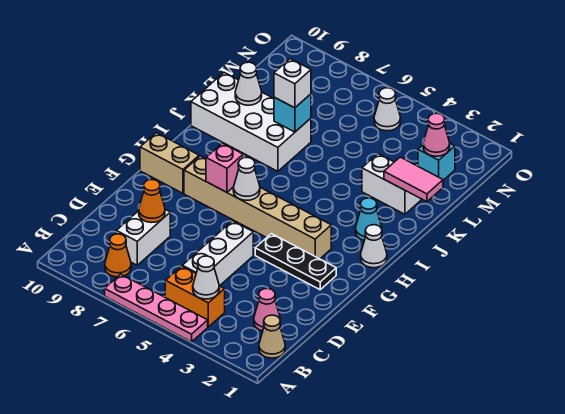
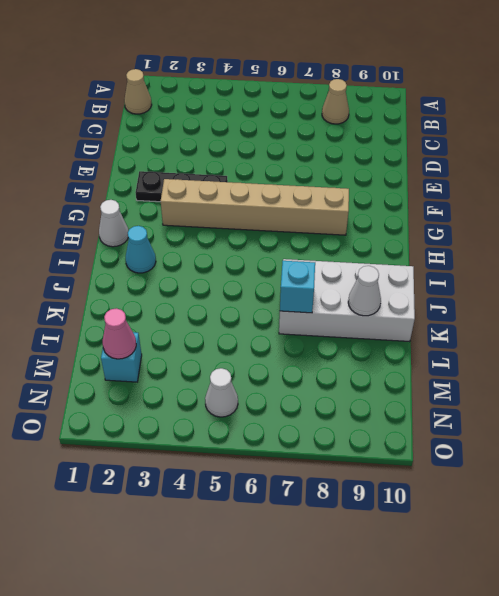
tan cone B8 level 1 -> orange cone B8 level 1
none -> pink plate A4:A7 level 1
none -> orange brick B4:B5 level 1
none -> pink cone C2 level 1

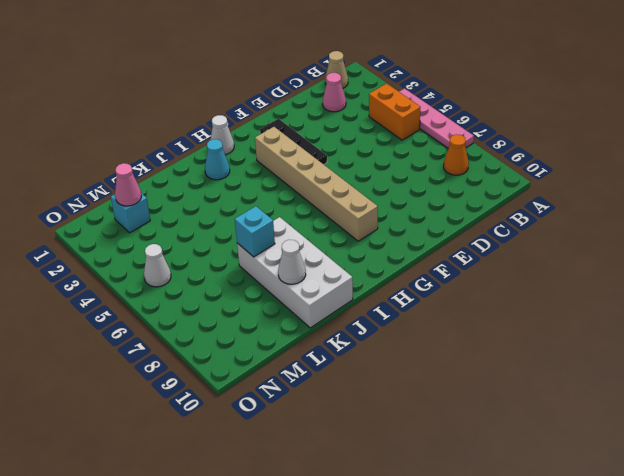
none -> white brick C5:E5 level 1
none -> white brick C8:D8 level 1
none -> tan brick G9:G10 level 1

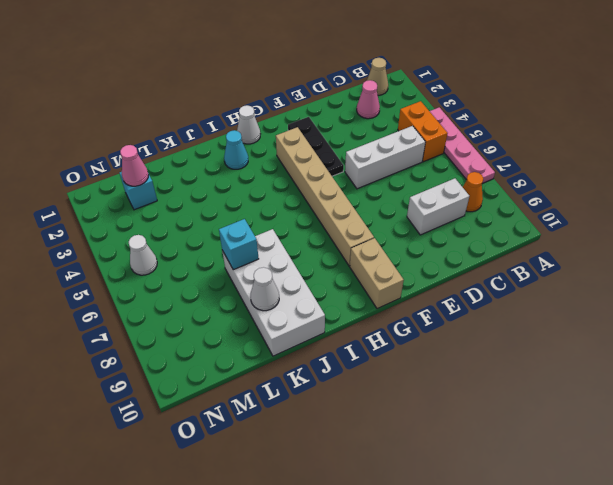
none -> white brick K2:K3 level 1
none -> white cone B4 level 2
none -> orange cone D8 level 2

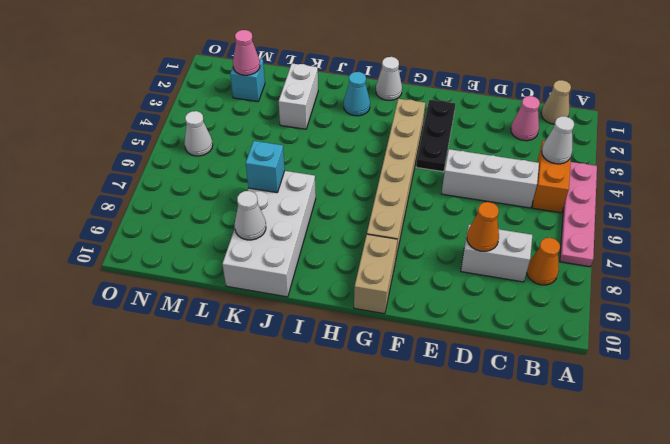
none -> white cone G6 level 2
none -> pink brick G7 level 2
none -> pink tile K1:K2 level 2

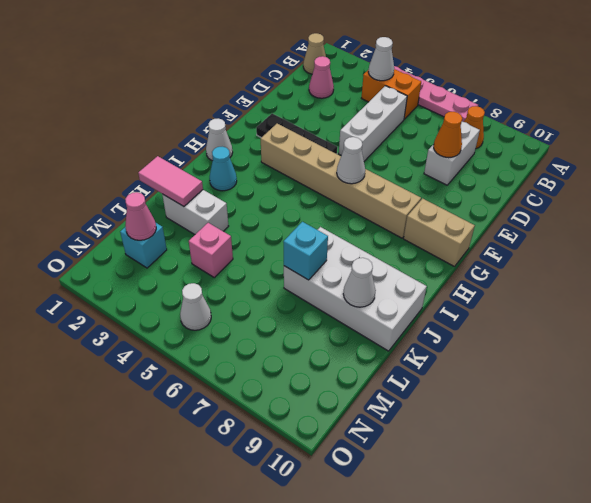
pink brick L4 level 1 -> pink brick G7 level 2
none -> white brick K7 level 3

